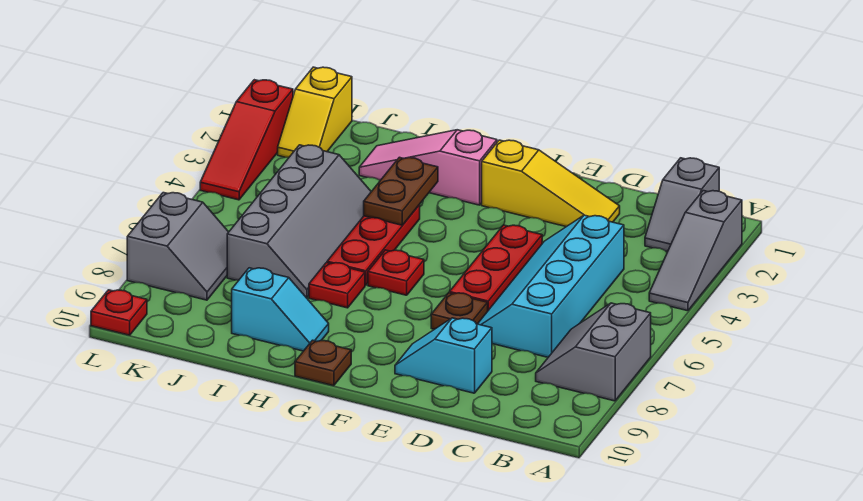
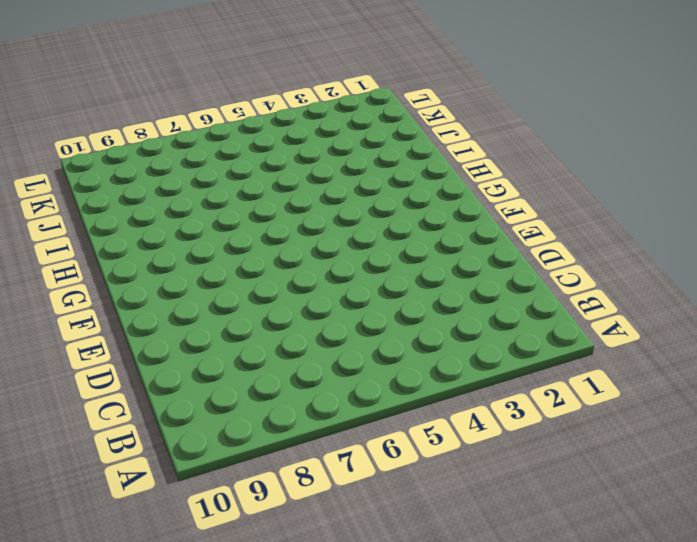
none -> grey slope A2:A4 level 1 top 2
none -> grey slope A7:B8 level 1 top A
none -> grey slope B1:B2 level 1 top 1

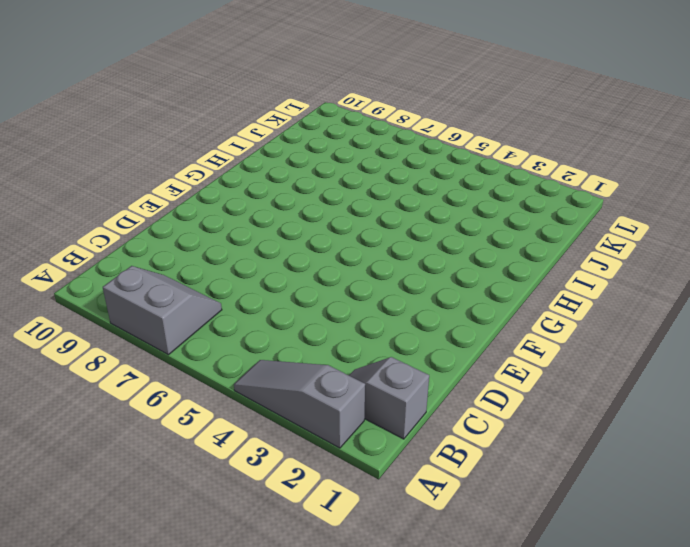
none -> cyan slope C4:D7 level 1 top C
none -> yellow slope D2:F2 level 1 top F
none -> cyan slope D9:E9 level 1 top D

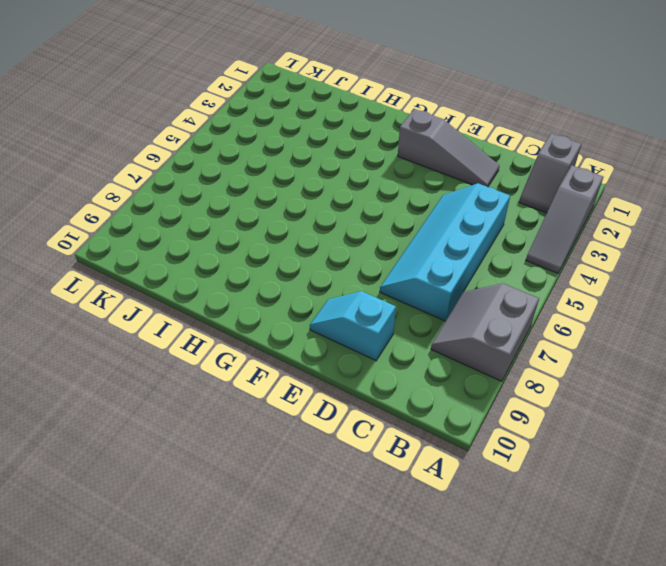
grey slope D2:F2 level 1 top F -> yellow slope D2:F2 level 1 top F
none -> red plate E4:E6 level 1
none -> brown plate E7 level 1
none -> pink slope G2:I2 level 1 top G

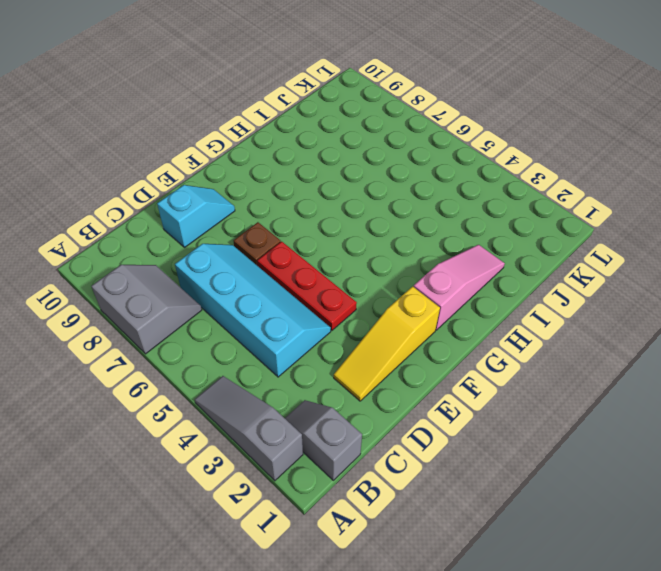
none -> red plate G6 level 1
none -> brown plate G10 level 1
none -> red plate H4:H6 level 1

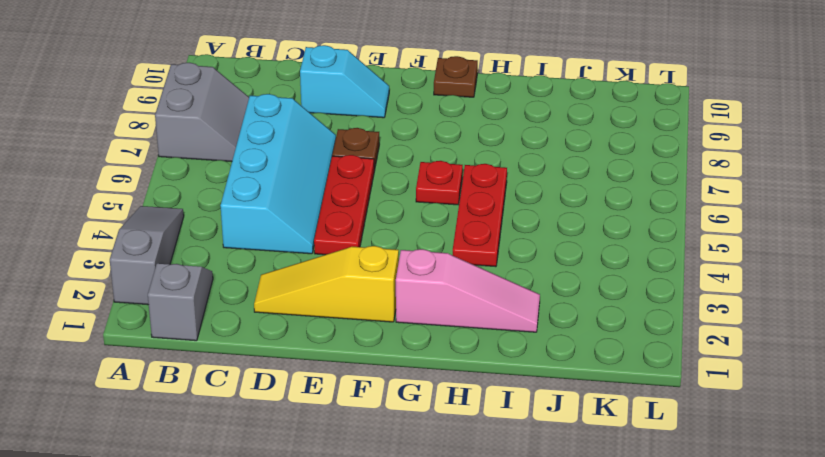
none -> red plate H7 level 1
none -> cyan slope H9:I9 level 1 top I
none -> grey slope I4:J7 level 1 top J

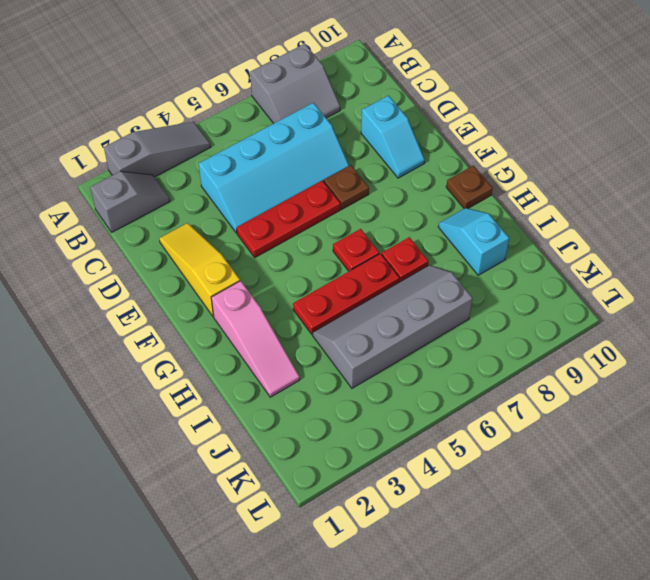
none -> yellow slope K1:K2 level 1 top 1
none -> grey slope K7:L8 level 1 top L
none -> red slope L2:L4 level 1 top 2

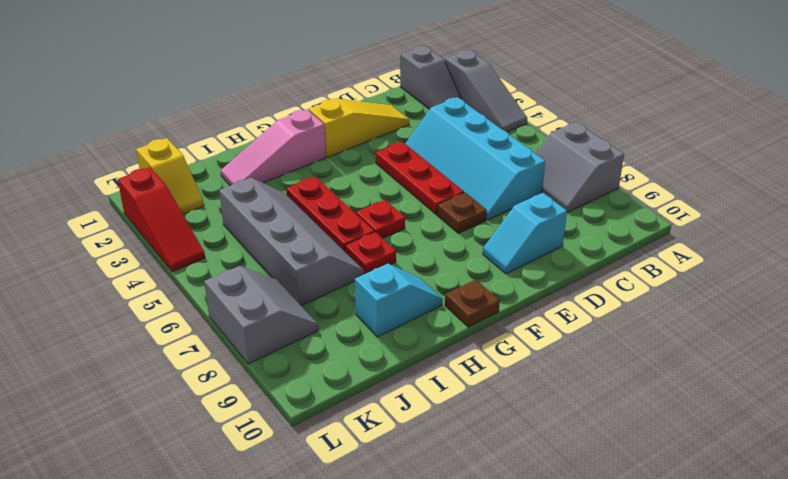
none -> red plate L10 level 1
none -> brown plate H3:H4 level 2

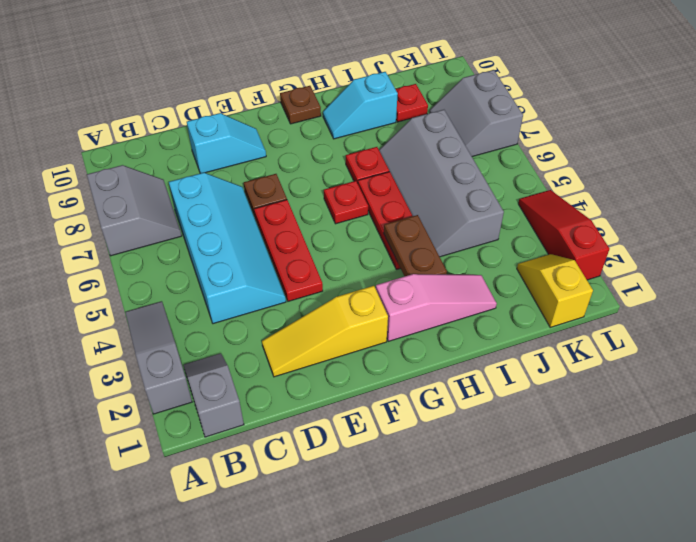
red plate J9 level 1 -> red plate L10 level 1

